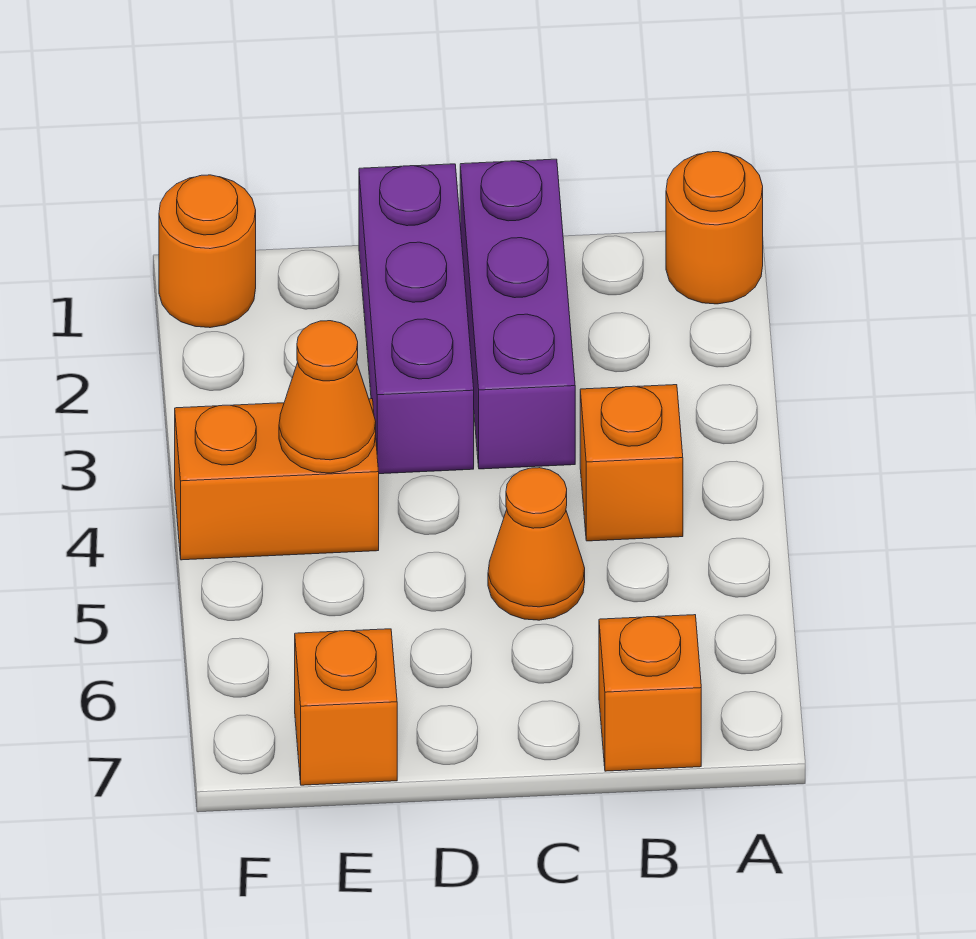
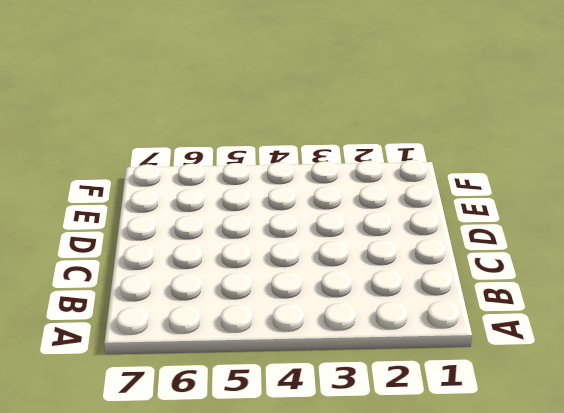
none -> orange round brick A1 level 1
none -> orange brick B4 level 1

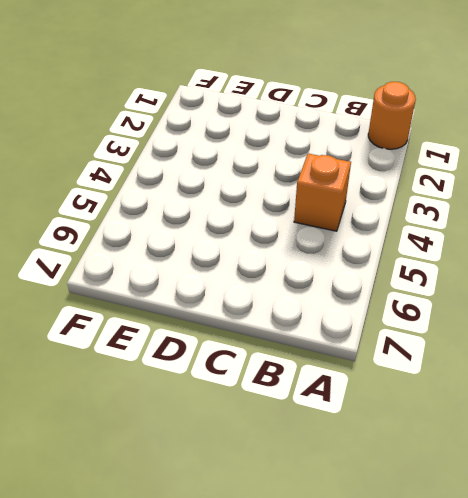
none -> orange brick B7 level 1
none -> purple brick C1:C3 level 1

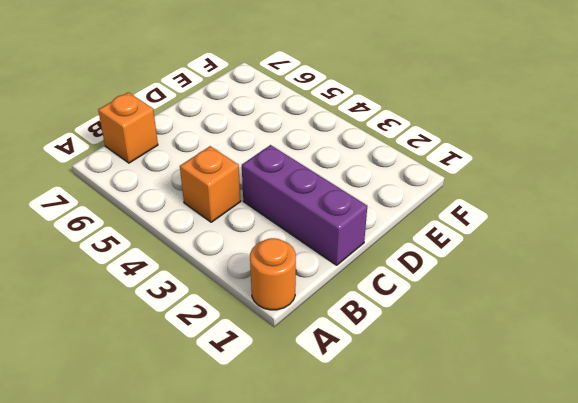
none -> orange cone C5 level 1
none -> purple brick D1:D3 level 1

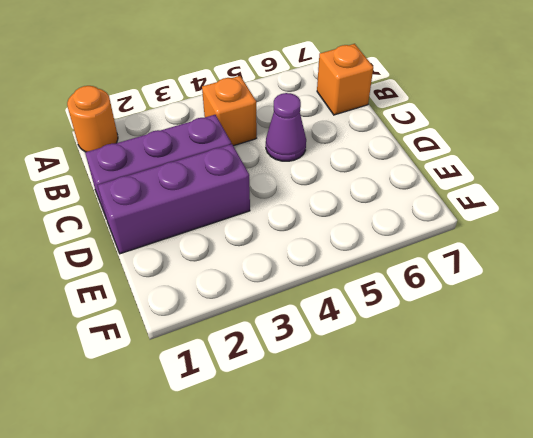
purple cone C5 level 1 -> orange cone C5 level 1
none -> orange brick E4:F4 level 1
none -> orange brick E7 level 1

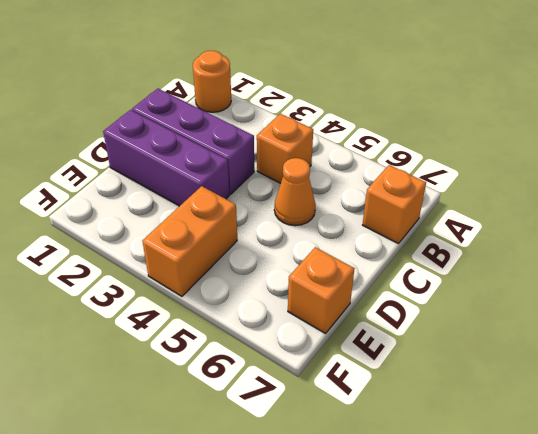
none -> orange round brick F1 level 1
none -> orange cone E4 level 2

